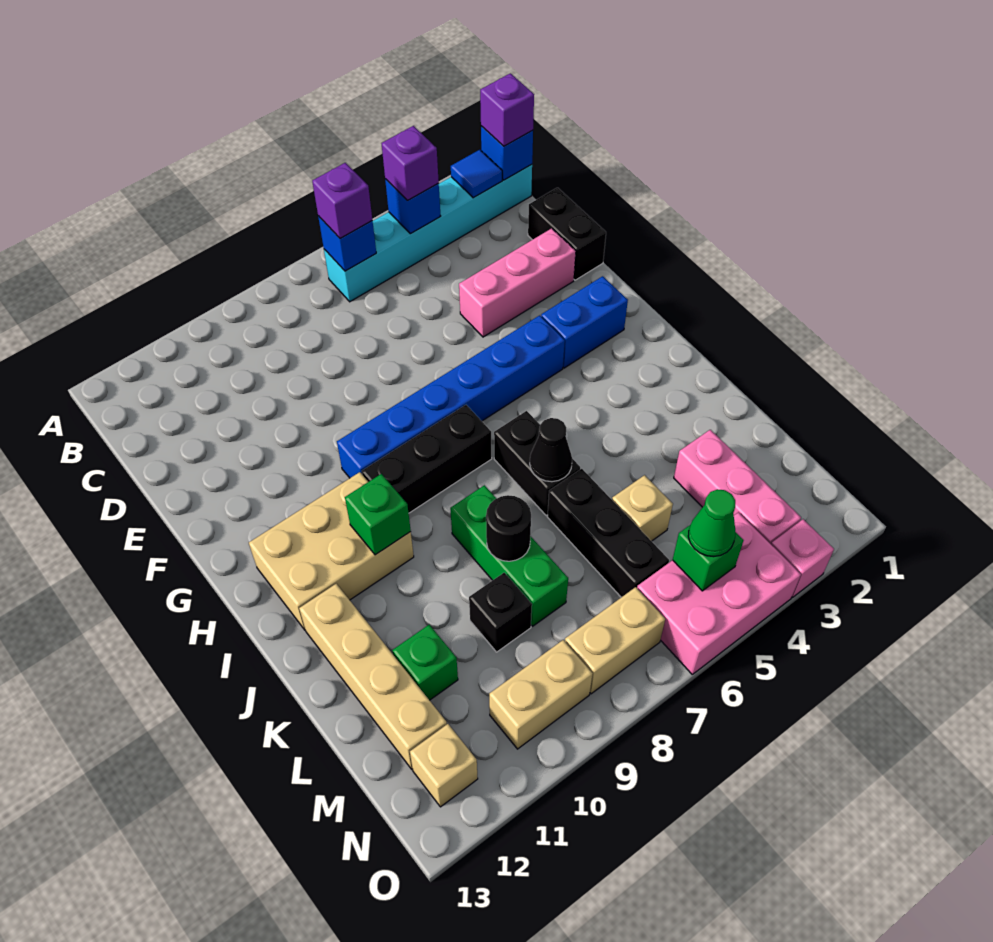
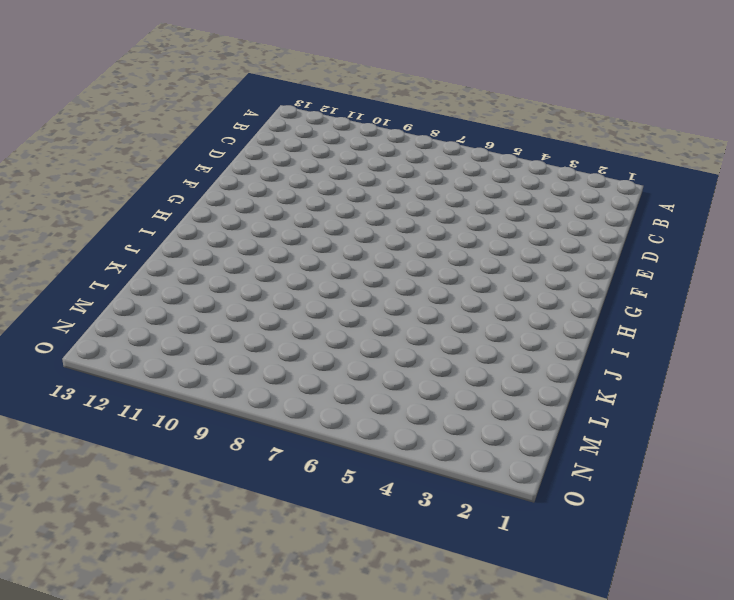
none -> cyan brick B1:B6 level 1
none -> black brick D1:E1 level 1
none -> pink brick E2:E4 level 1
none -> blue brick G2:G3 level 1

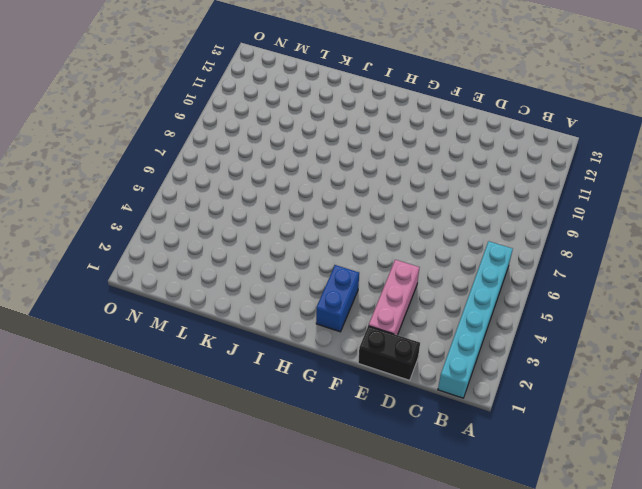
none -> blue brick G4:G9 level 1
none -> black brick H7:H9 level 1
none -> tan brick H10:I12 level 1
none -> black brick I6:J6 level 1

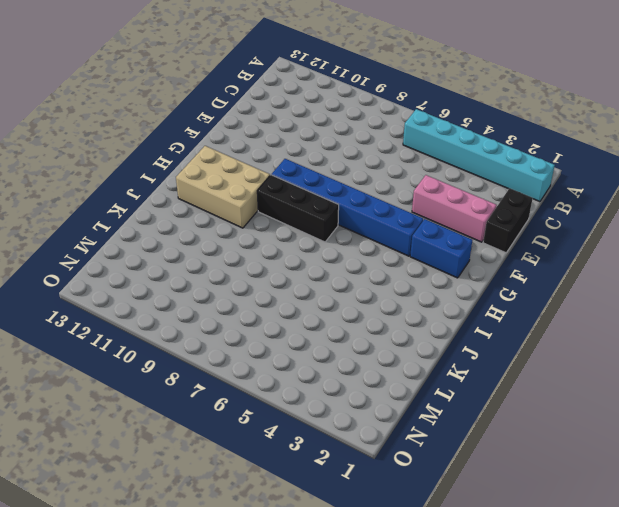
none -> black brick I6:J6 level 1
none -> green brick J8:L8 level 1
none -> tan brick J12:M12 level 1
none -> black brick K6:M6 level 1

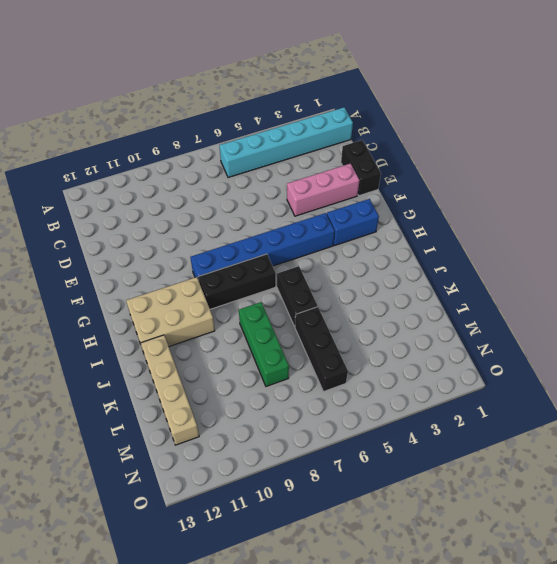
none -> pink brick L3:N3 level 1
none -> tan brick L5 level 1
none -> black brick L9 level 1
none -> green brick L11 level 1

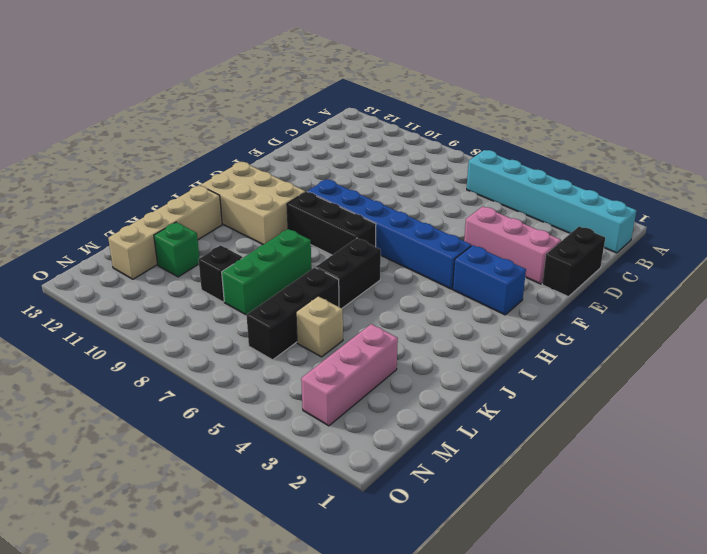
none -> pink brick N4:O6 level 1
none -> tan brick N7:N8 level 1
none -> tan brick N9:N10 level 1
none -> tan brick N12 level 1

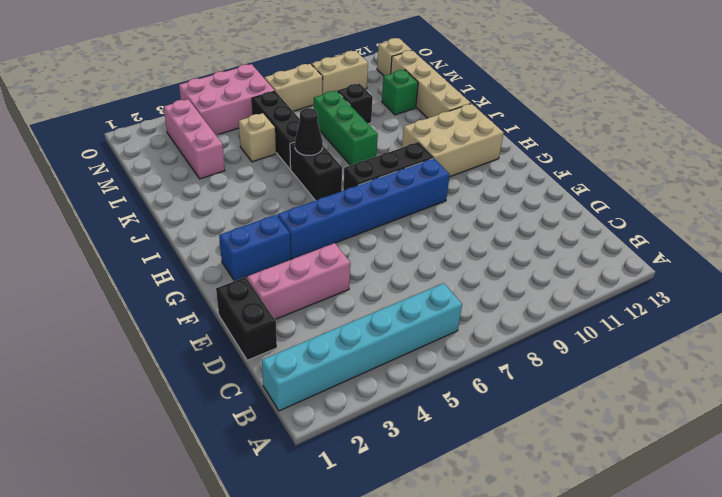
none -> pink brick O3 level 1
none -> blue brick B1 level 2
none -> blue tile B2 level 2
none -> blue brick B4 level 2

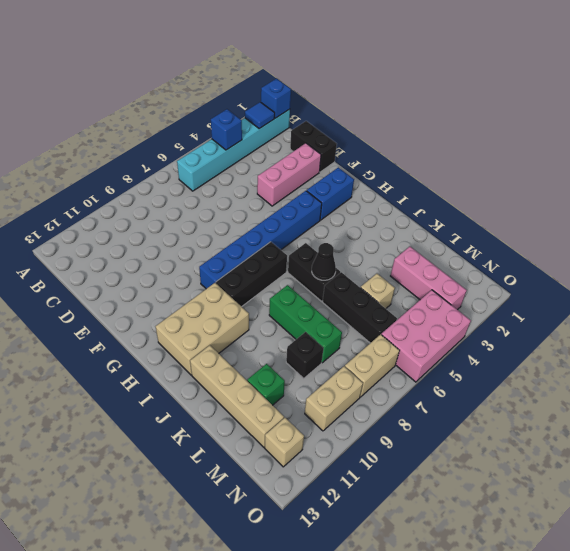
none -> pink brick O3 level 1
none -> blue brick B6 level 2
none -> green brick I10 level 2
none -> black round brick K8 level 2

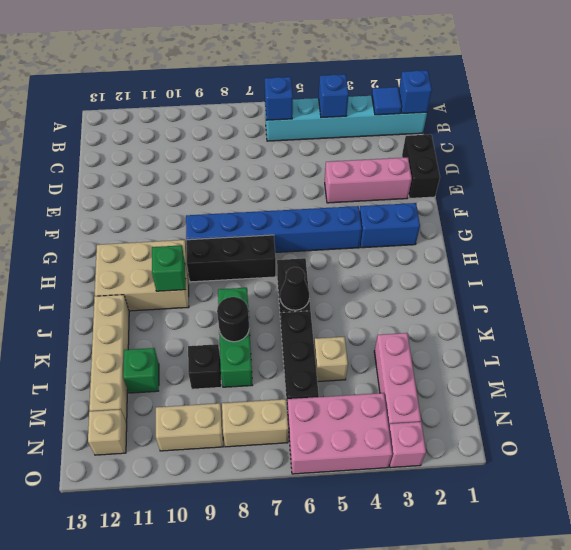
none -> green brick N5 level 2
none -> purple brick B1 level 3
none -> purple brick B4 level 3
none -> purple brick B6 level 3

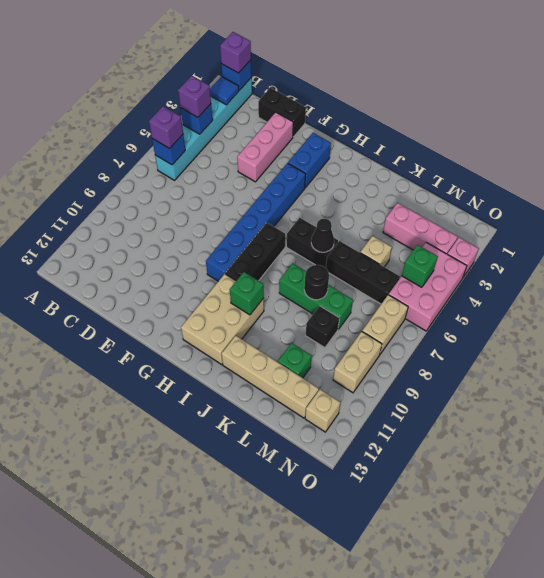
none -> green cone N5 level 3

